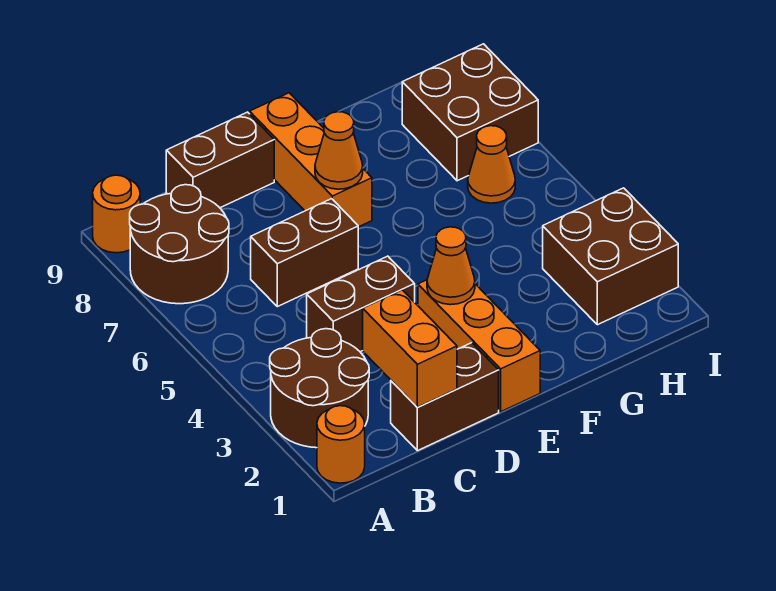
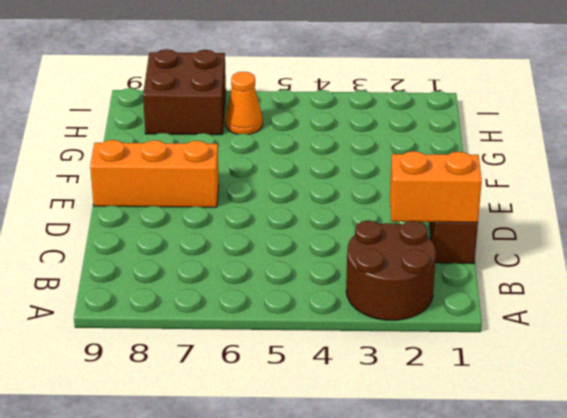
none -> orange round brick A1 level 1
none -> brown round brick A7:B8 level 1
none -> orange round brick A9 level 1

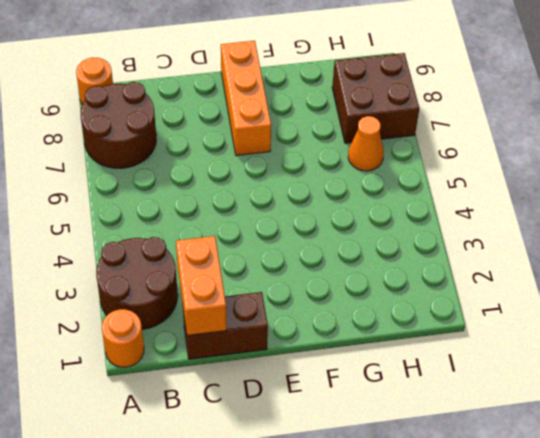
none -> brown brick C4:D4 level 1
none -> brown brick C6:D6 level 1
none -> brown brick C9:D9 level 1

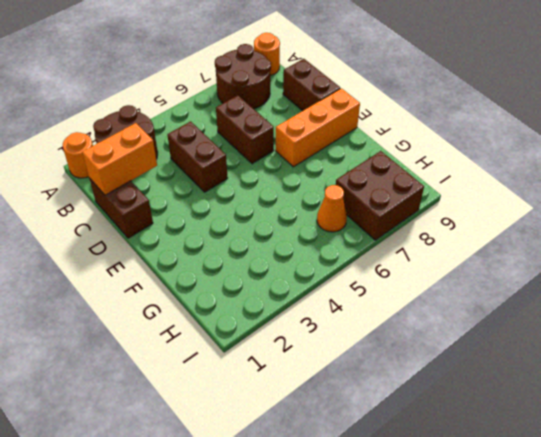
none -> orange brick E1:E3 level 1
none -> brown brick H2:I3 level 1
none -> orange cone E3 level 2

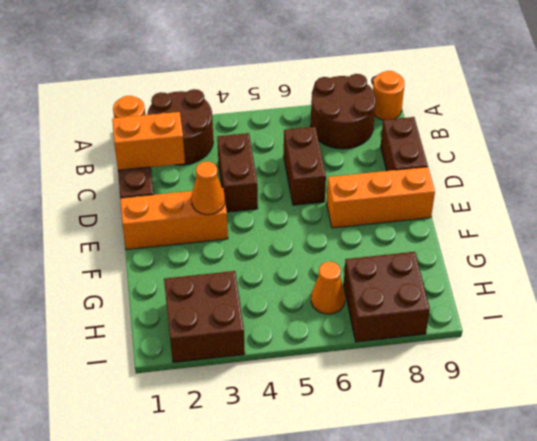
none -> orange cone E7 level 2

